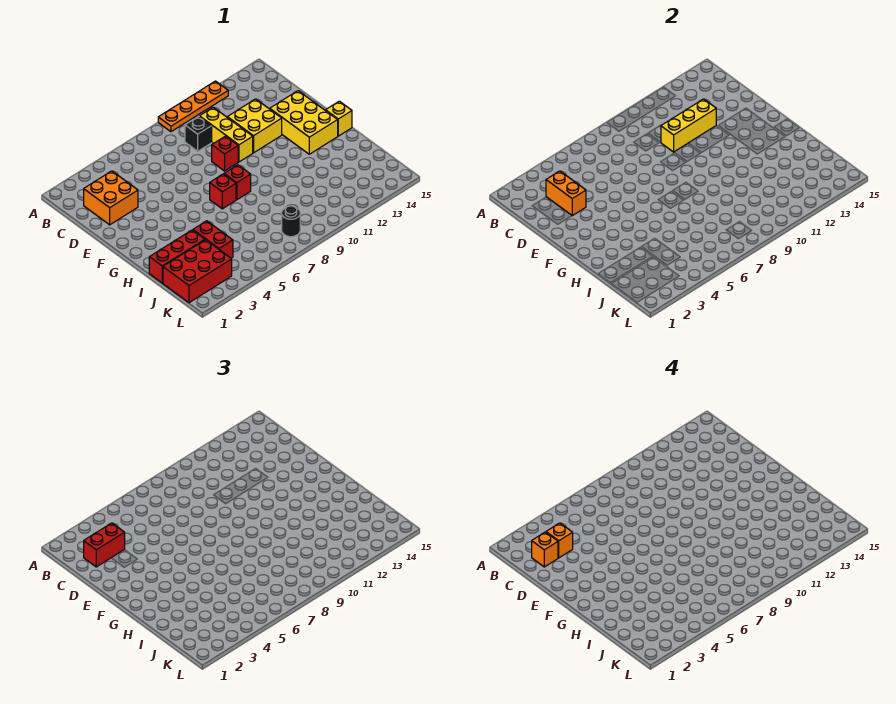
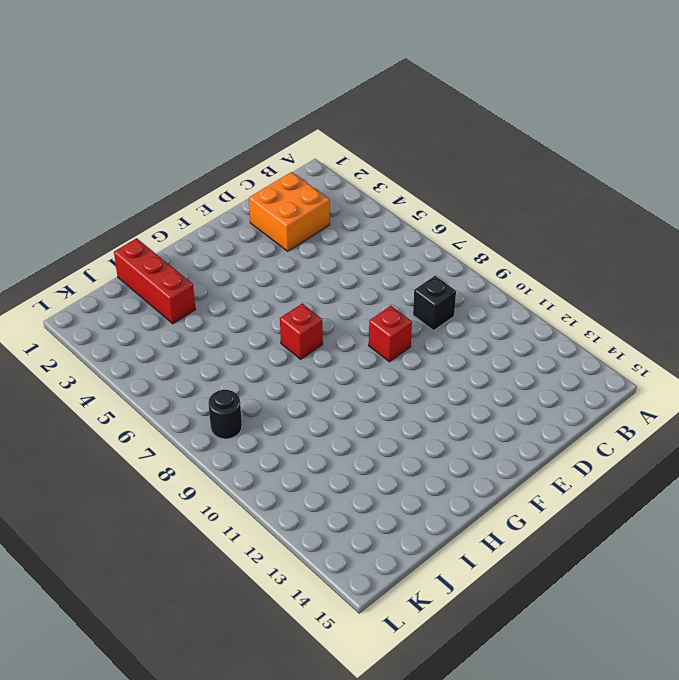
none -> orange plate A9:A12 level 1
none -> yellow brick C10:E10 level 1
none -> yellow brick D11:E12 level 1

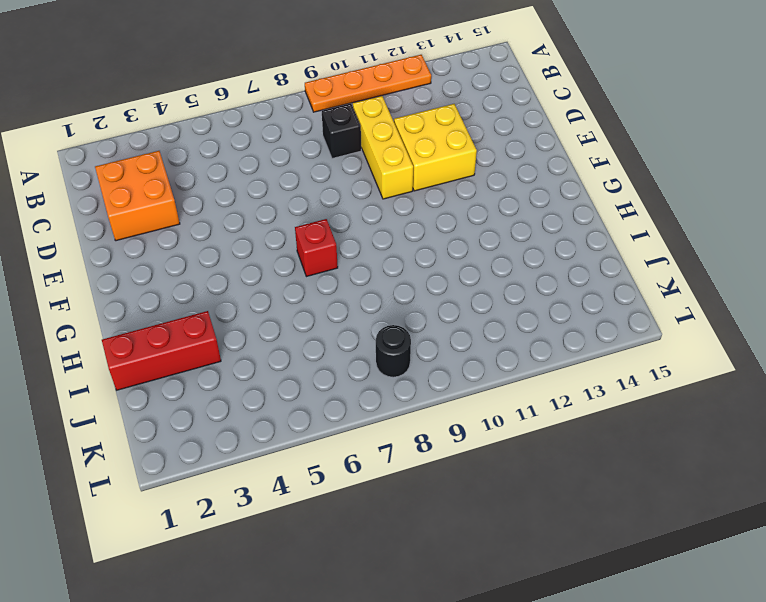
none -> red brick E9 level 1
none -> yellow brick E13:G14 level 1
none -> red brick G8 level 1

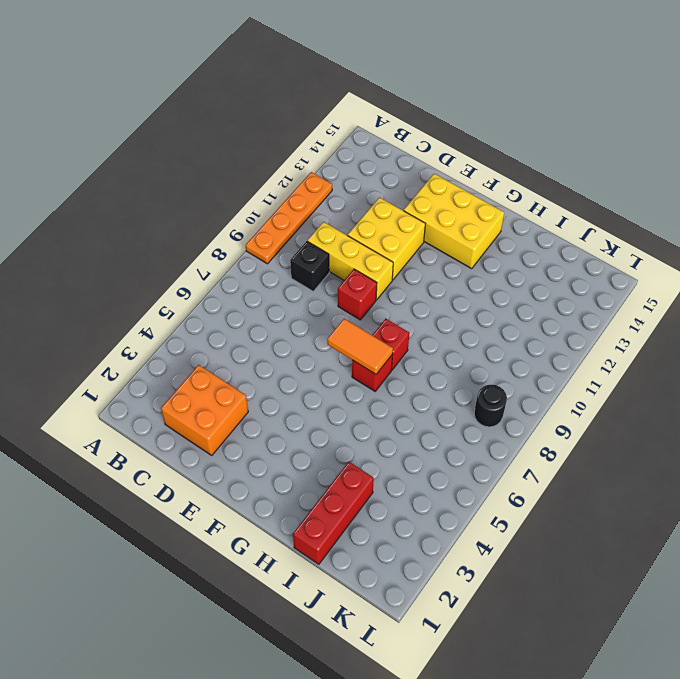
orange tile F7:G7 level 2 -> none
none -> yellow brick G15 level 1
none -> red brick I4:J4 level 1
none -> red brick J1:K3 level 1

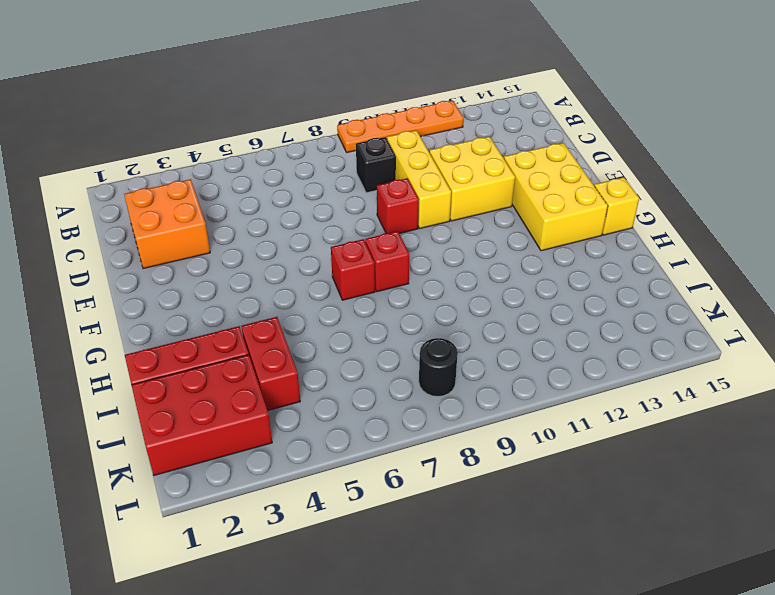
none -> orange brick C3:D3 level 2
none -> yellow brick D10:D12 level 2
none -> red brick C2:C3 level 3

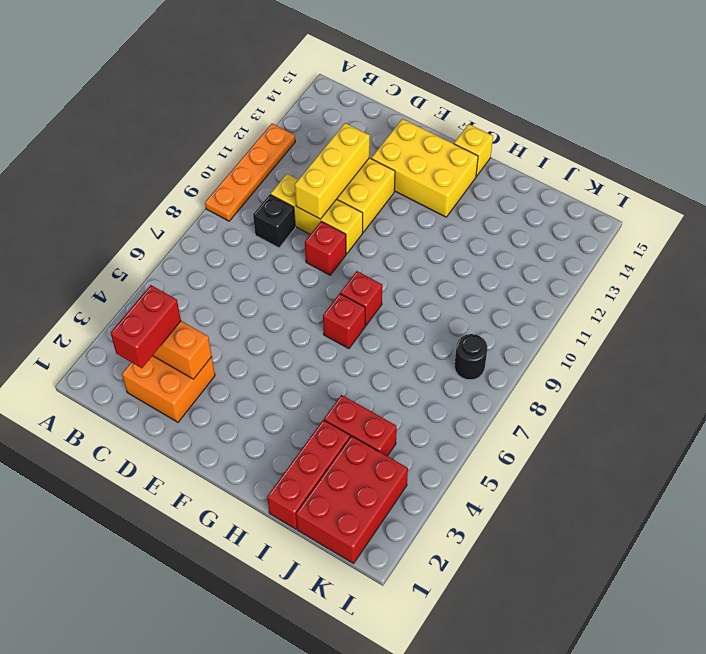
none -> orange brick C2 level 4
none -> orange brick C3 level 4

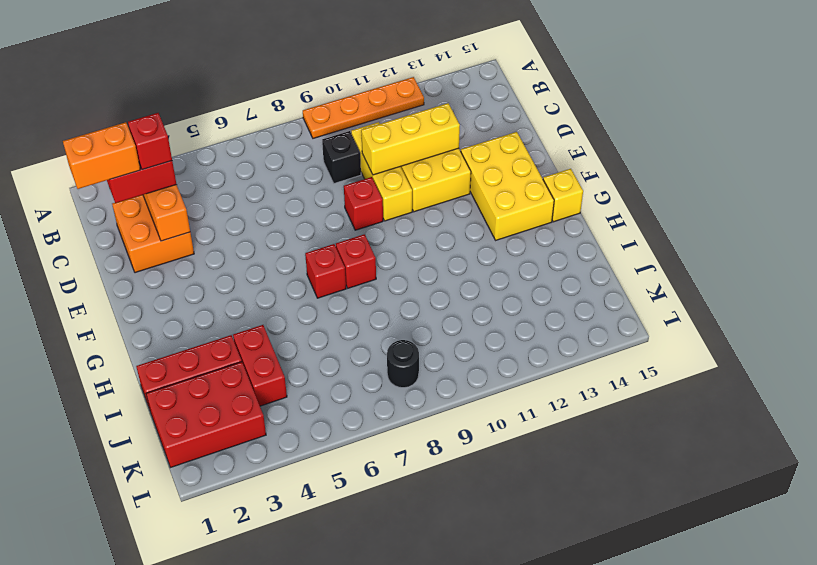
orange brick C1:C2 level 4 -> orange brick C2 level 4
red brick C3 level 4 -> orange brick C3 level 4

